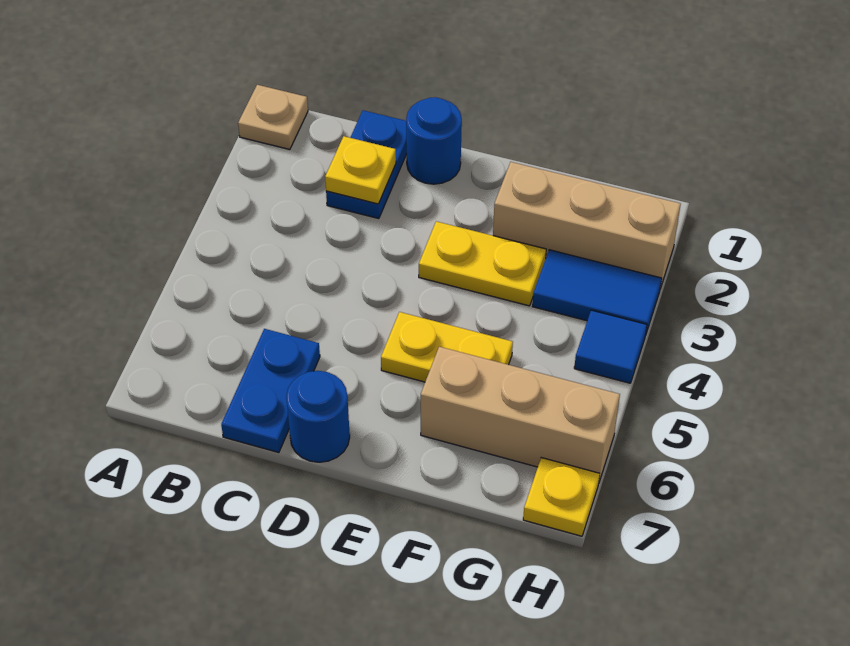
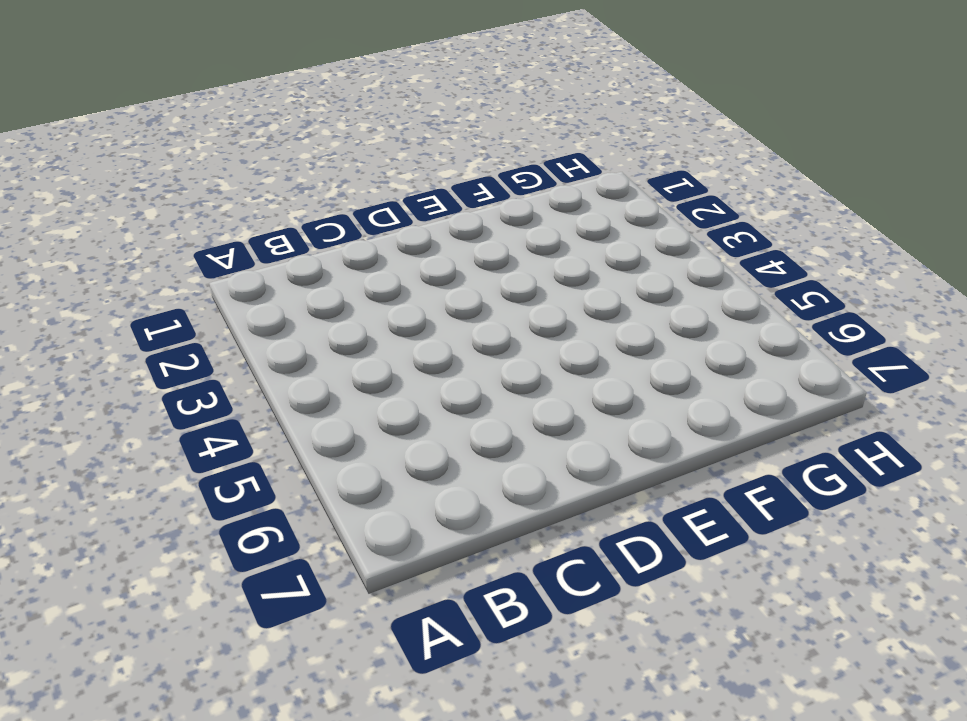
none -> tan plate A1 level 1
none -> blue plate C1:C2 level 1
none -> blue plate C6:C7 level 1

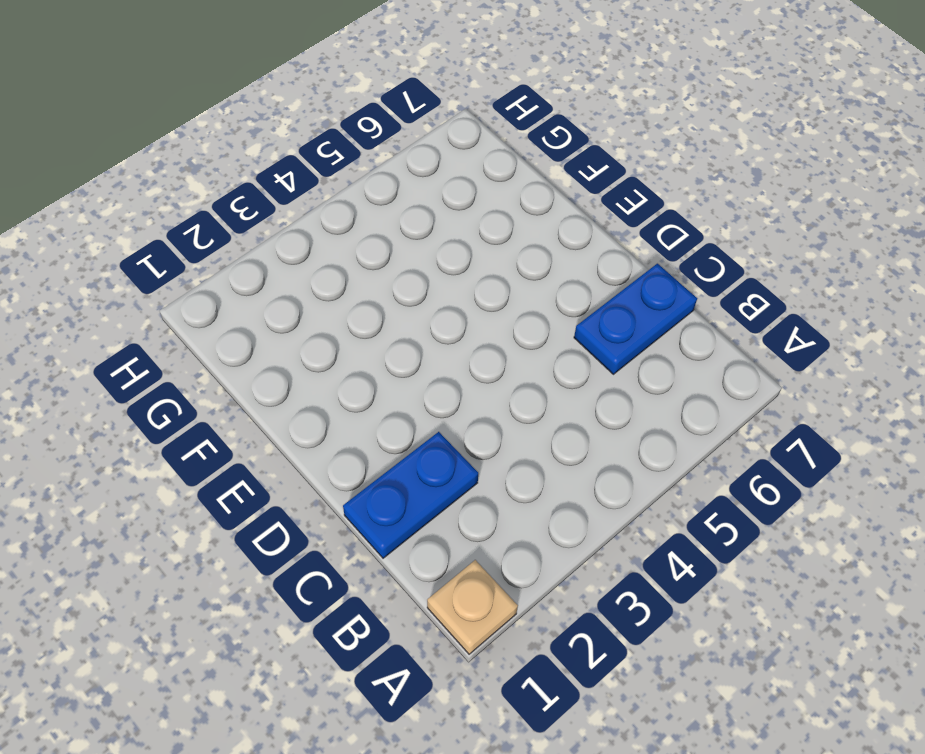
none -> blue round brick D1 level 1
none -> blue round brick D7 level 1
none -> yellow plate E3:F3 level 1

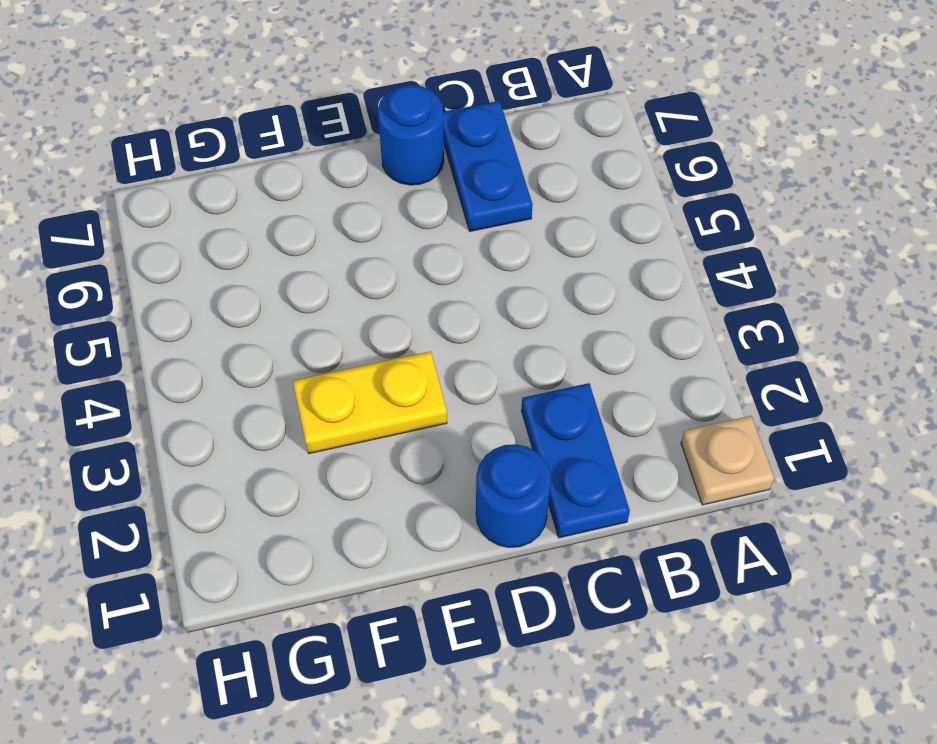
none -> yellow plate E5:F5 level 1
none -> tan brick F2:H2 level 1
none -> tan brick F6:H6 level 1

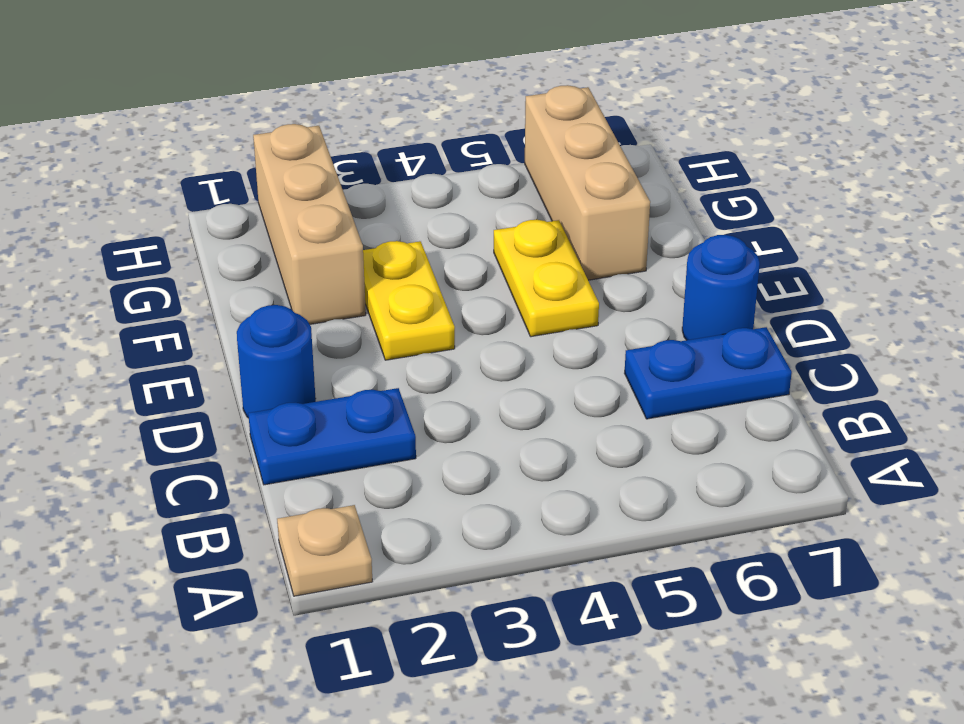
none -> blue tile G3:H3 level 1
none -> blue tile H4 level 1
none -> yellow plate H7 level 1

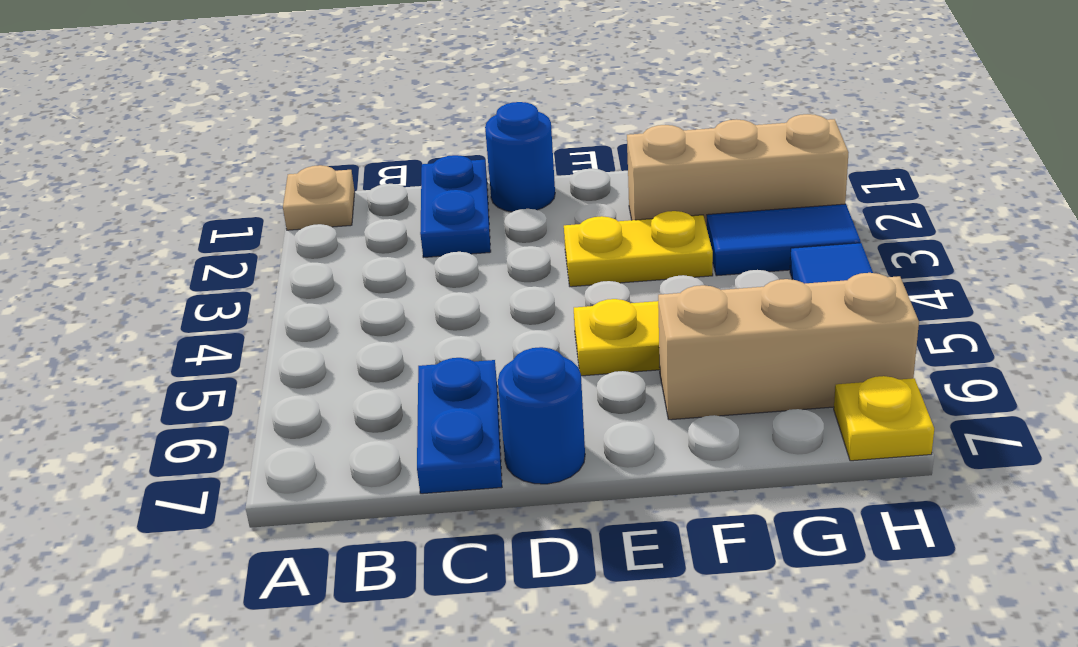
none -> yellow plate C2 level 2

